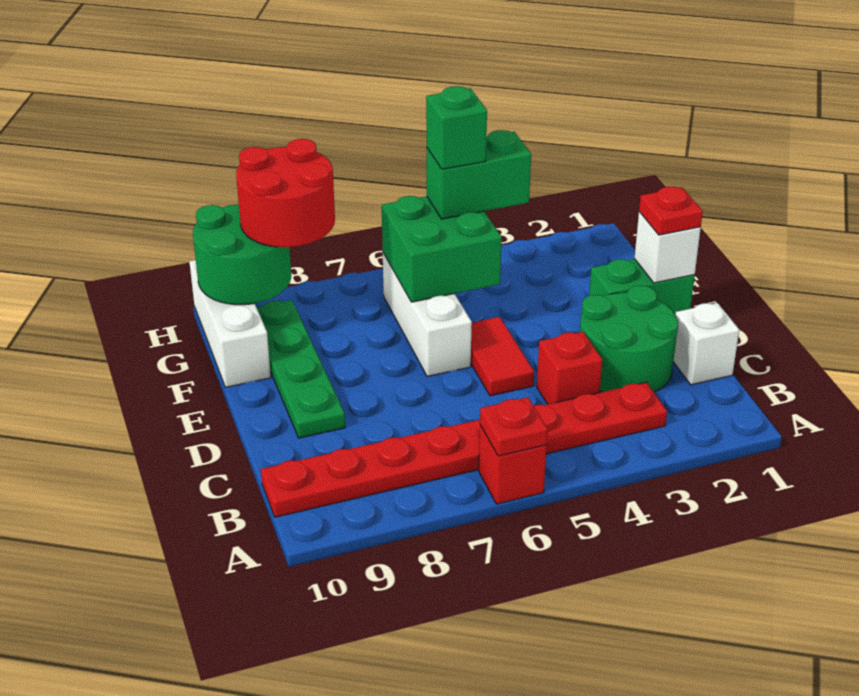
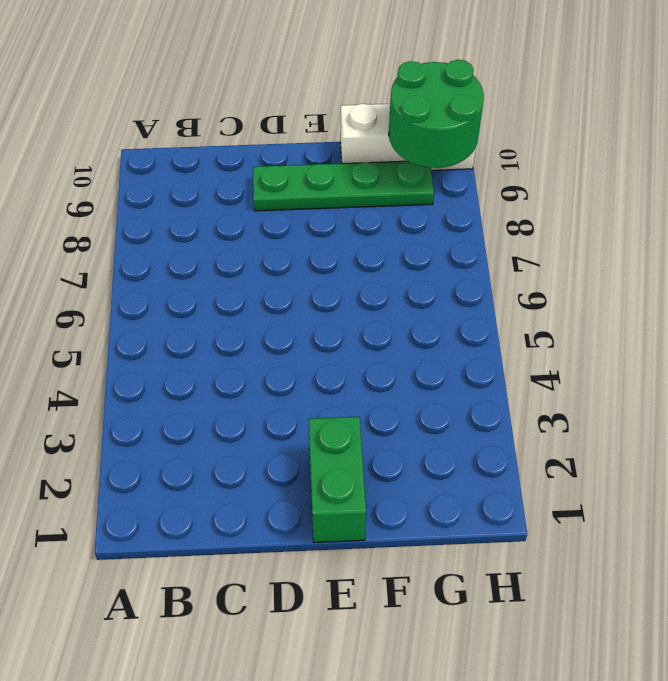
none -> red brick A6 level 1
none -> red plate B3:B10 level 1
none -> white brick C1 level 1

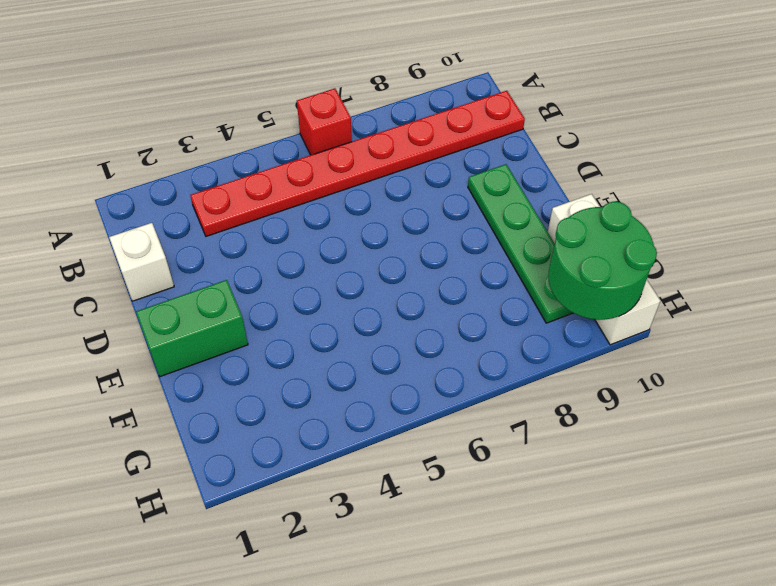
none -> green round brick C2:D3 level 1
none -> red brick C4 level 1
none -> red tile D5:E5 level 1

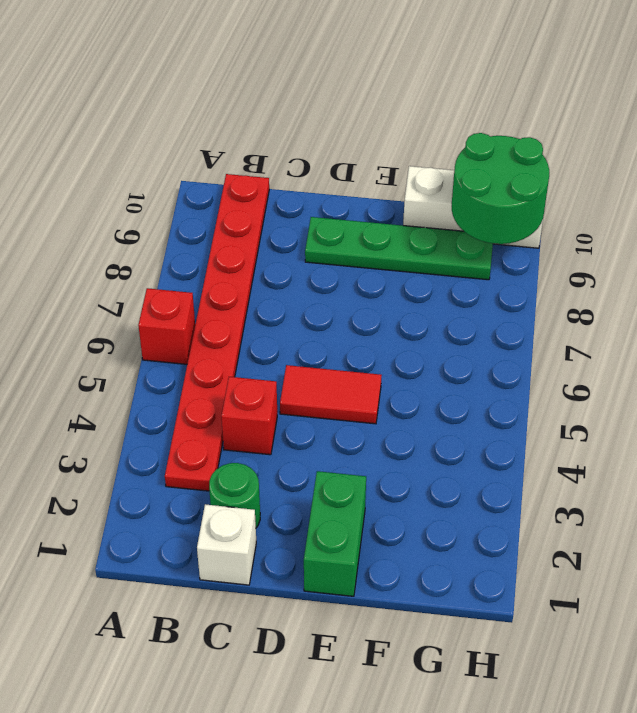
green round brick C2 level 1 -> green round brick C2:D3 level 1
none -> white brick E6:G6 level 1
none -> red plate A6 level 2
none -> white brick E1 level 2

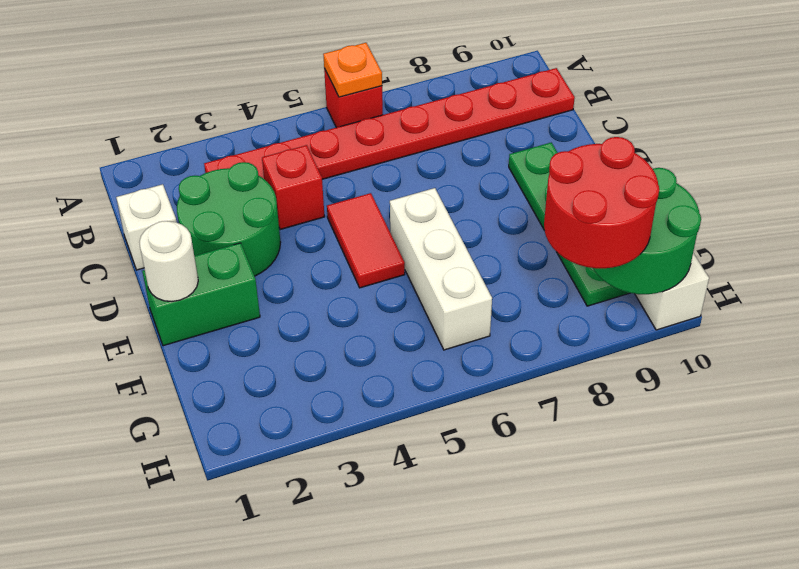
orange plate A6 level 2 -> red plate A6 level 2
white round brick E1 level 2 -> white brick E1 level 2
none -> green brick F5:G6 level 2
none -> red plate E1 level 3
none -> green brick G4:G5 level 3

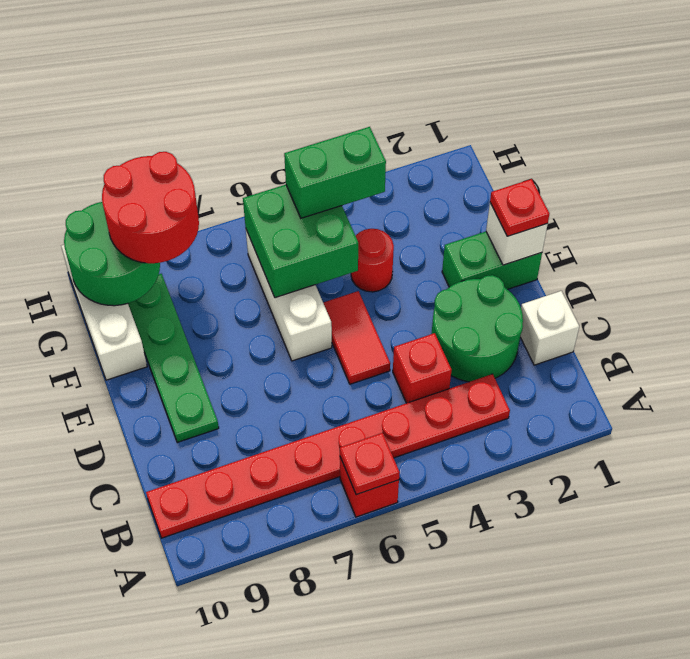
red round brick F4 level 1 -> none
none -> green brick G5 level 4

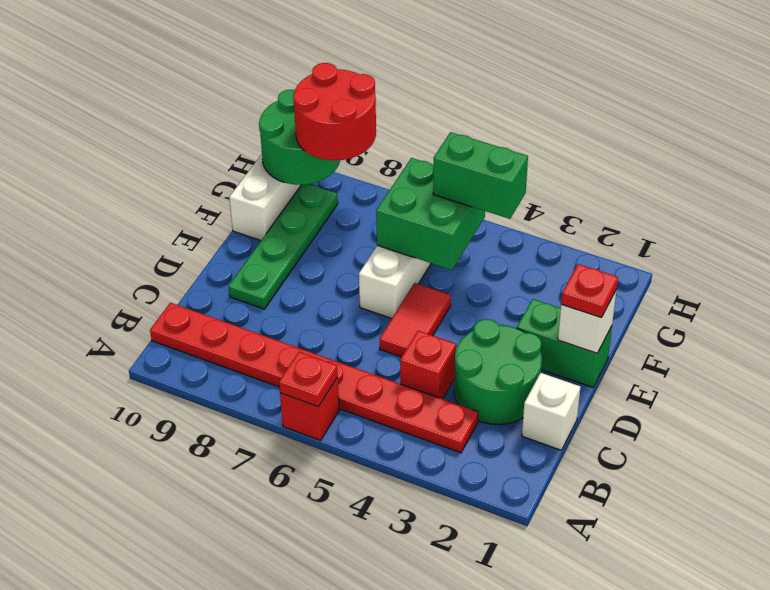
none -> green brick G5 level 4

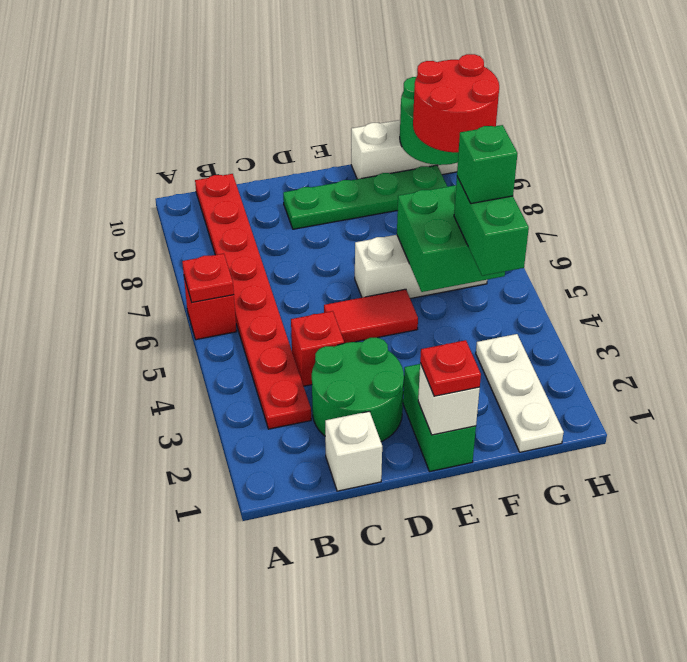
white plate G1:G3 level 1 -> none

